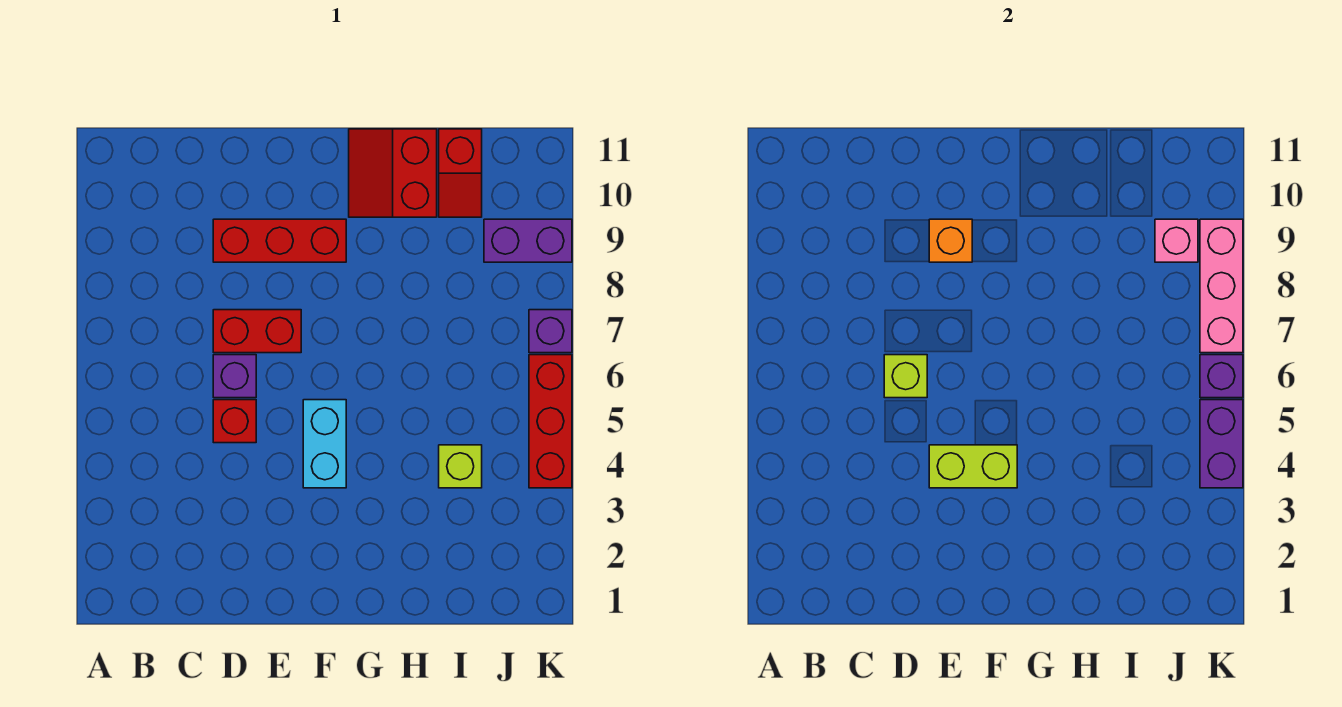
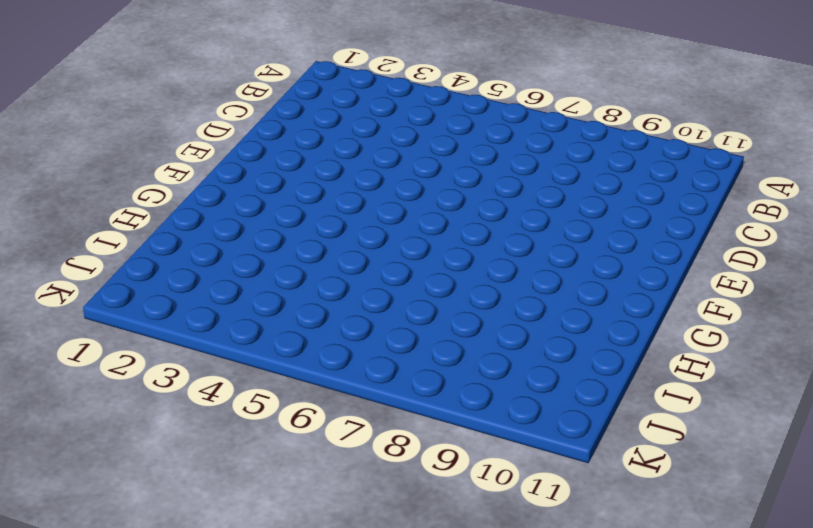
none -> red brick D5 level 1
none -> purple brick D6 level 1
none -> red brick D7:E7 level 1

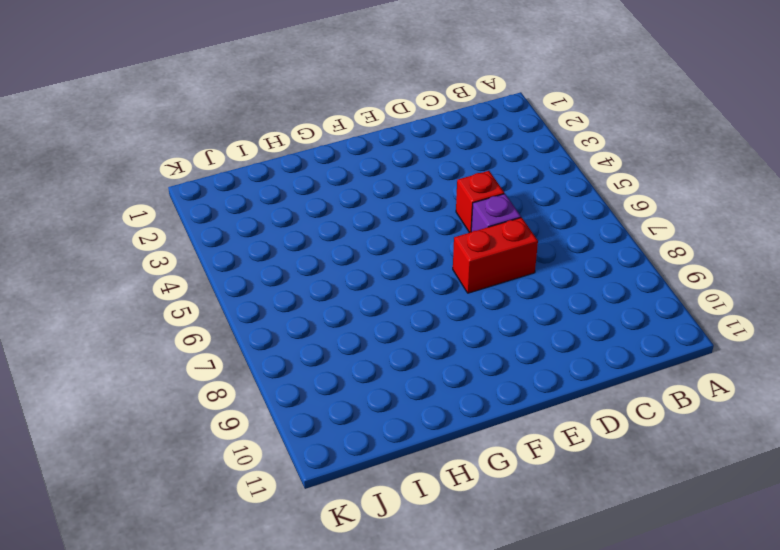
none -> red brick D9:F9 level 1
none -> cyan brick F4:F5 level 1
none -> red slope G10:H11 level 1 top H

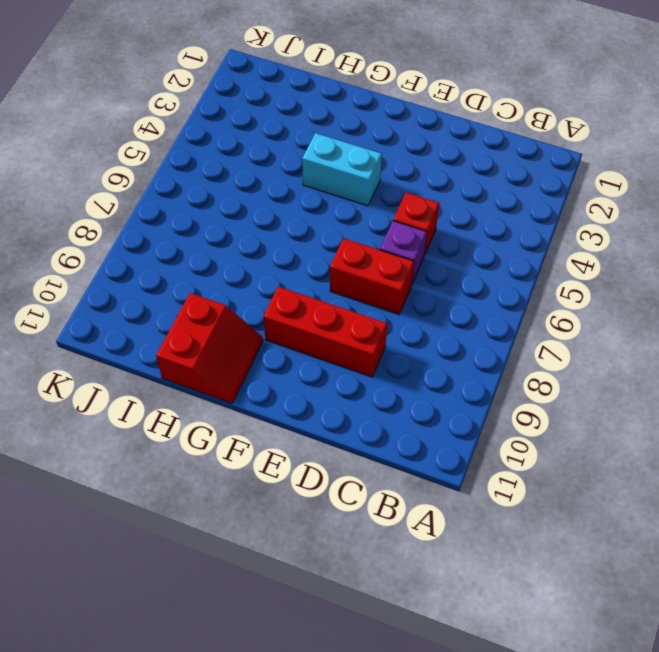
cyan brick F4:G4 level 1 -> cyan brick F4:F5 level 1
none -> lime brick I4 level 1
none -> red slope I10:I11 level 1 top 11
none -> purple brick J9:K9 level 1

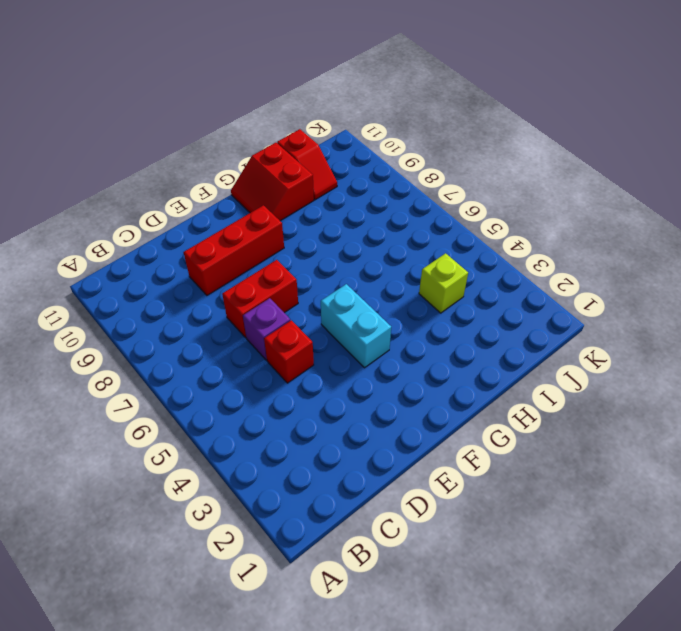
none -> purple brick J9:K9 level 1
none -> red brick K4:K6 level 1
none -> purple brick K7 level 1

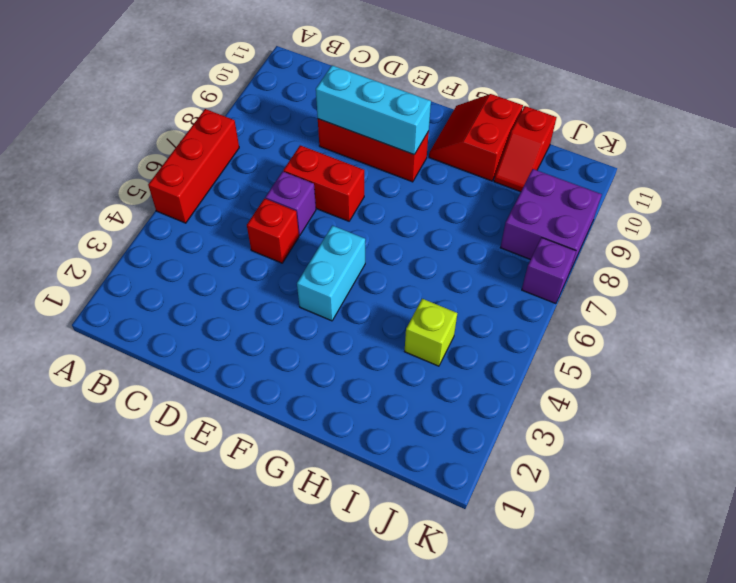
red brick A5:A7 level 1 -> red brick K4:K6 level 1
cyan brick D9:F9 level 2 -> orange brick E9 level 2
purple brick J8:K9 level 1 -> purple brick J9:K9 level 1
none -> lime brick D6 level 2
none -> lime brick E4:F4 level 2
none -> pink brick J9 level 2

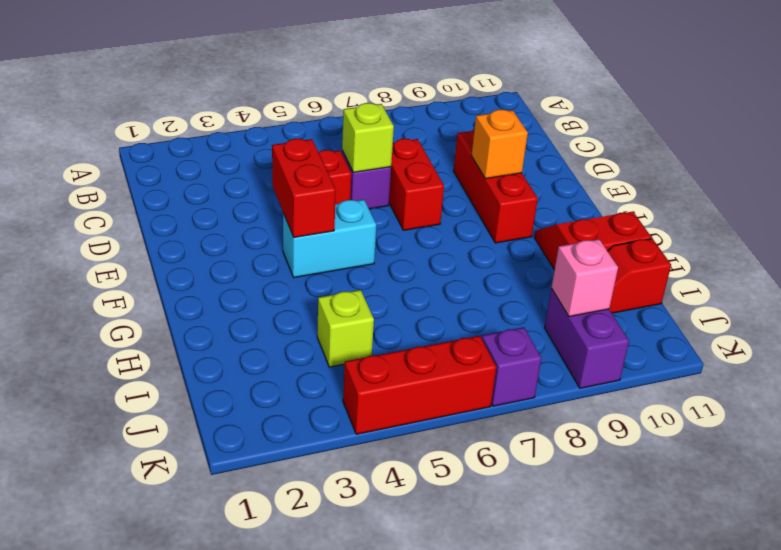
red brick E4:F4 level 2 -> lime brick E4:F4 level 2
none -> purple brick K4:K5 level 2
none -> purple brick K6 level 2
none -> pink brick K7:K9 level 2

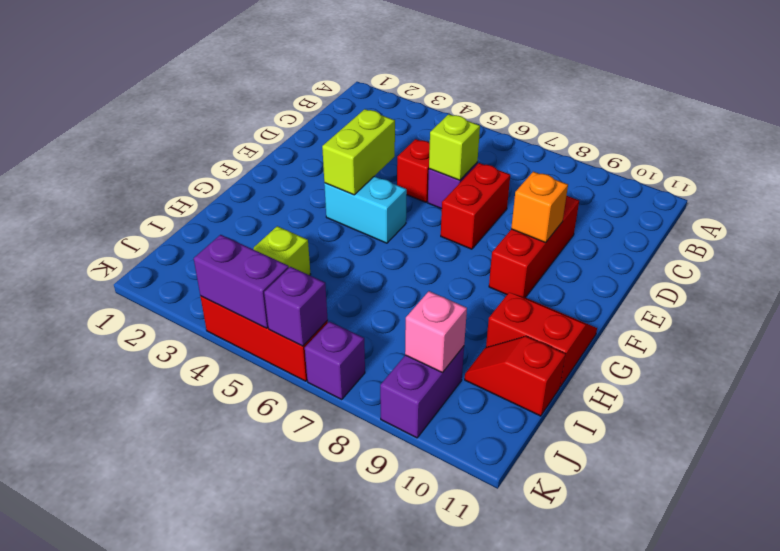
none -> pink brick K7:K9 level 2

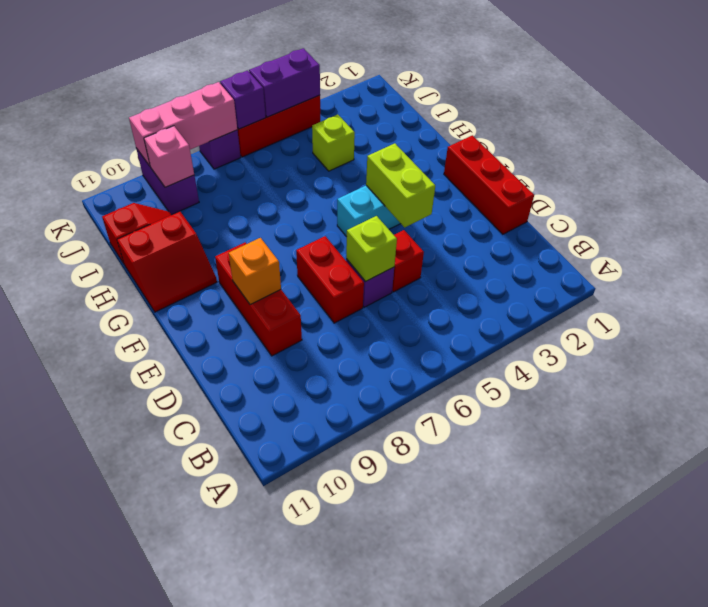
red brick D1:F1 level 1 -> none

